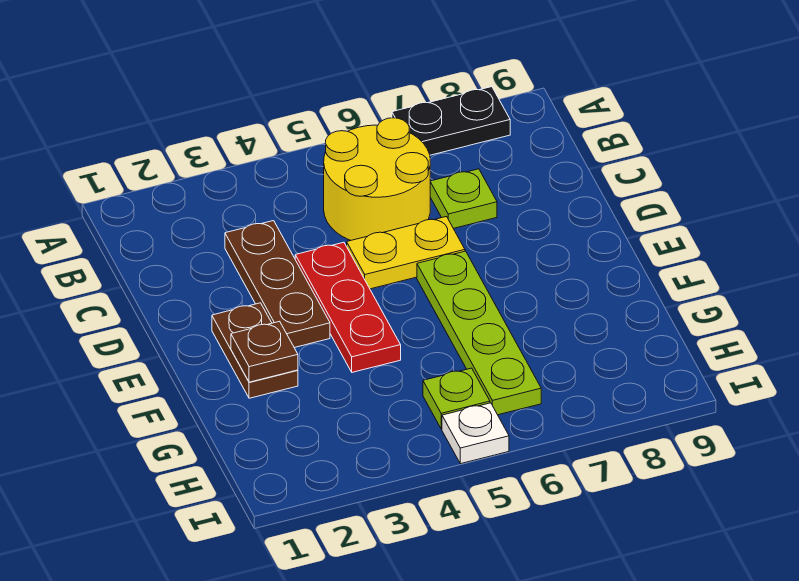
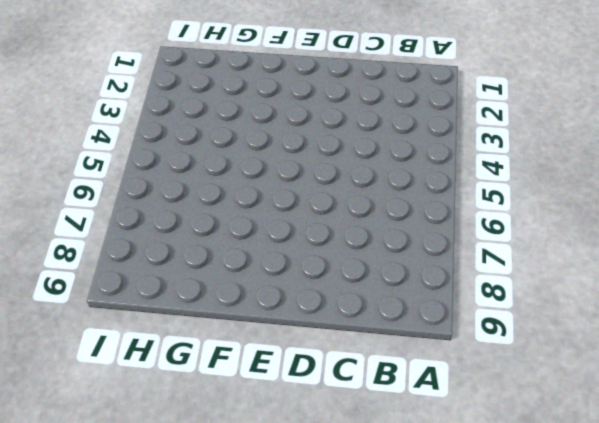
none -> black plate A7:A8 level 1
none -> yellow round brick B5:C6 level 1

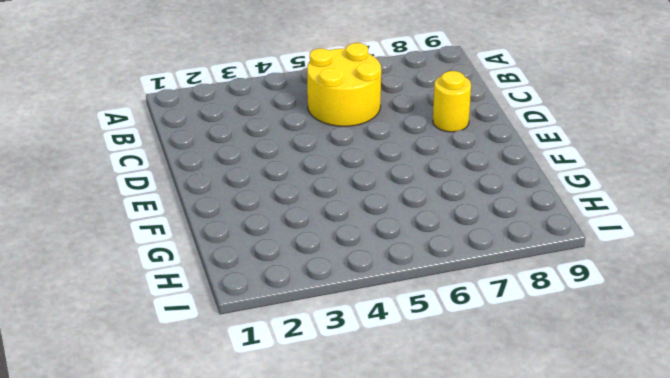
yellow round brick D8 level 1 -> none
none -> black plate A7:A8 level 1
none -> brown plate C3:E3 level 1

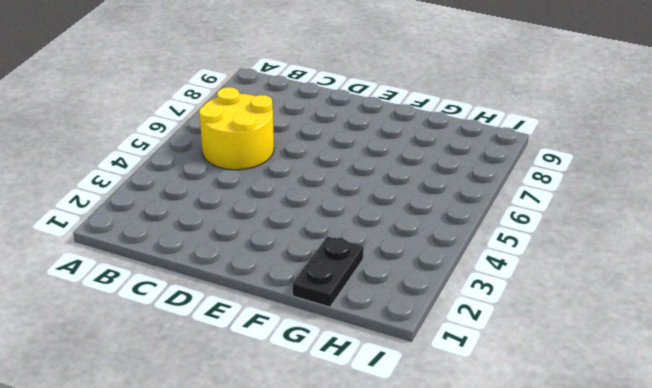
black plate G1:G2 level 1 -> black plate A7:A8 level 1
none -> brown plate C3:E3 level 1
none -> lime plate C7 level 1

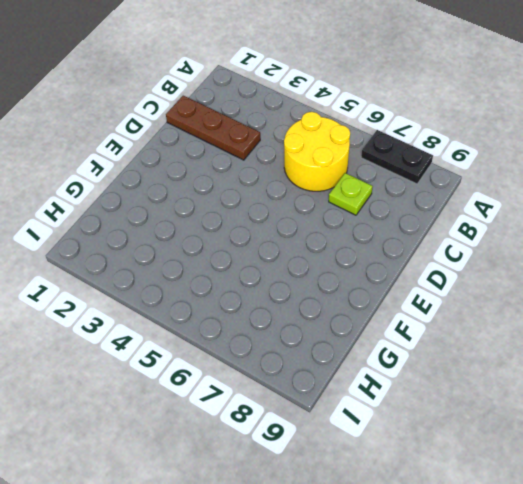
brown plate C1:C3 level 1 -> brown plate C3:E3 level 1
none -> red plate D4:F4 level 1
none -> yellow plate D5:D6 level 1

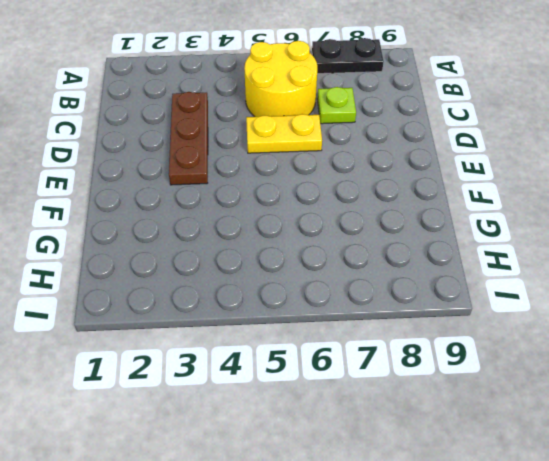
none -> red plate D4:F4 level 1
none -> brown plate E2:F2 level 1

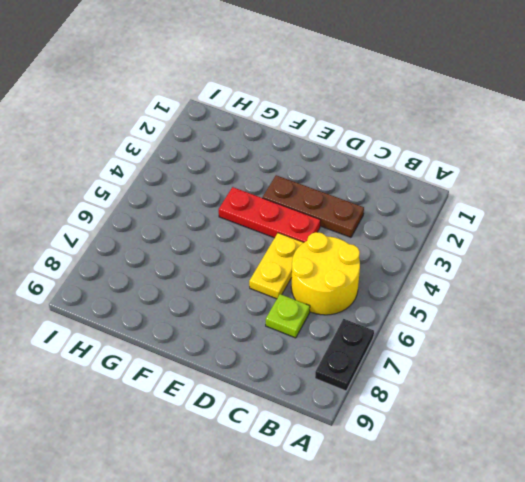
none -> brown plate E2:F2 level 1
none -> lime plate E6:H6 level 1

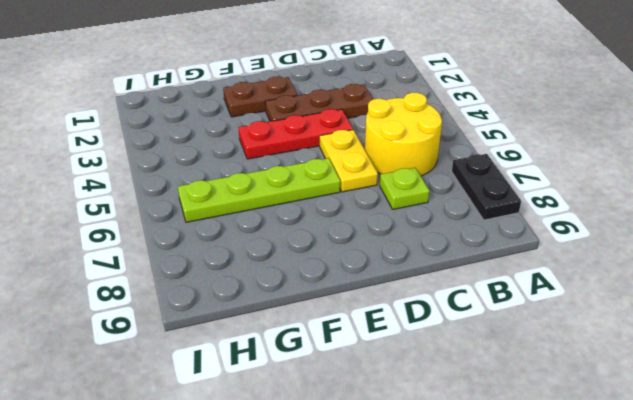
none -> lime plate H5 level 1
none -> white plate I5 level 1

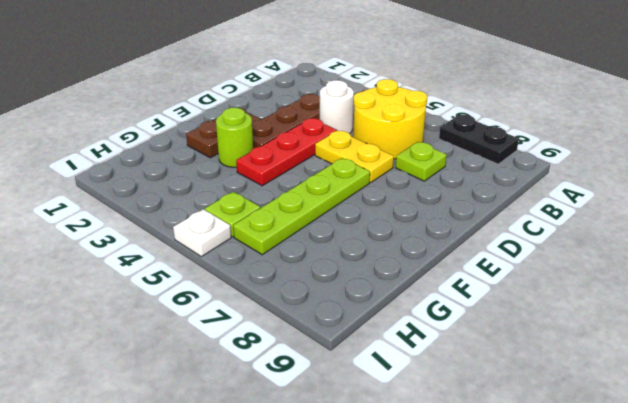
white round brick C4 level 1 -> none
lime round brick F3 level 1 -> none
none -> brown plate F2 level 2

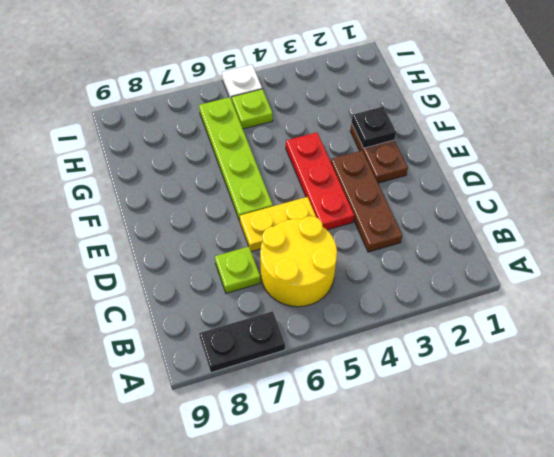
black plate F2 level 2 -> brown plate F2 level 2

